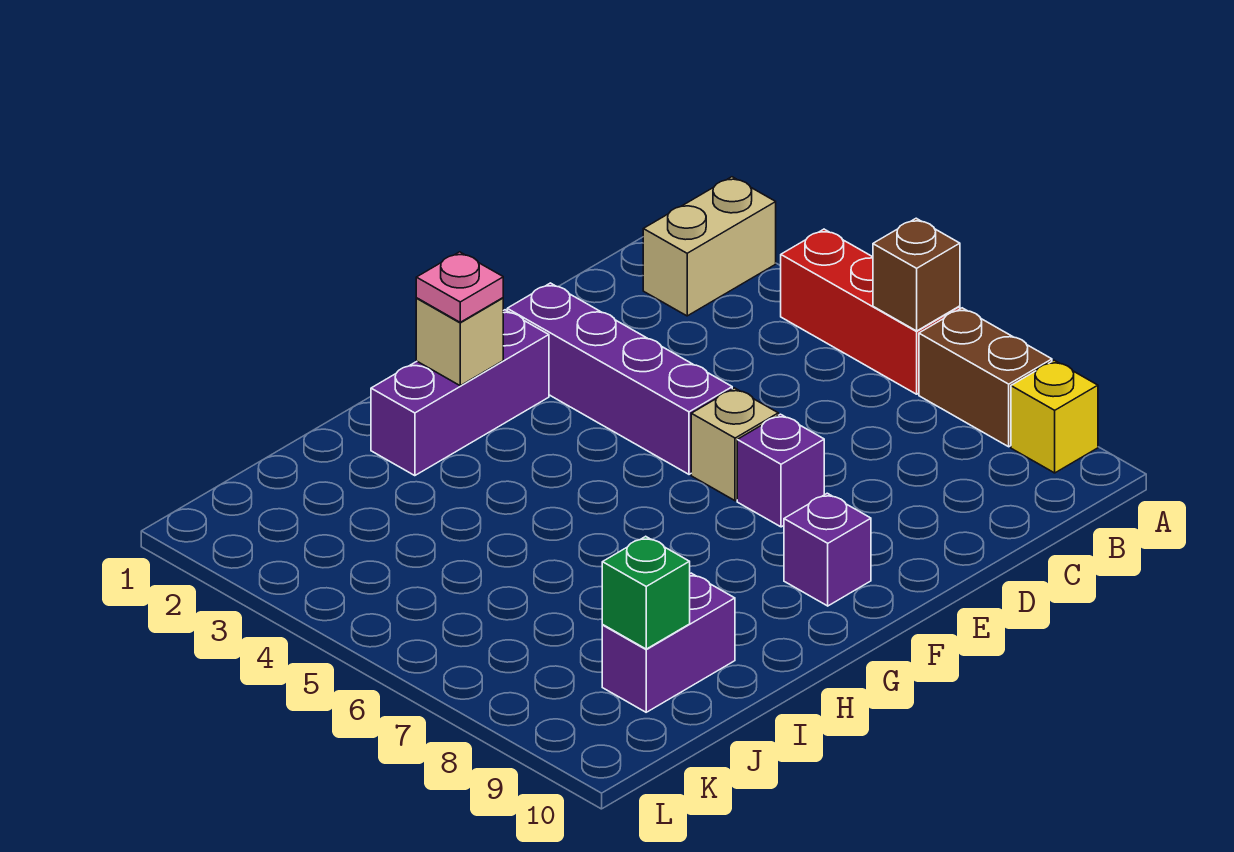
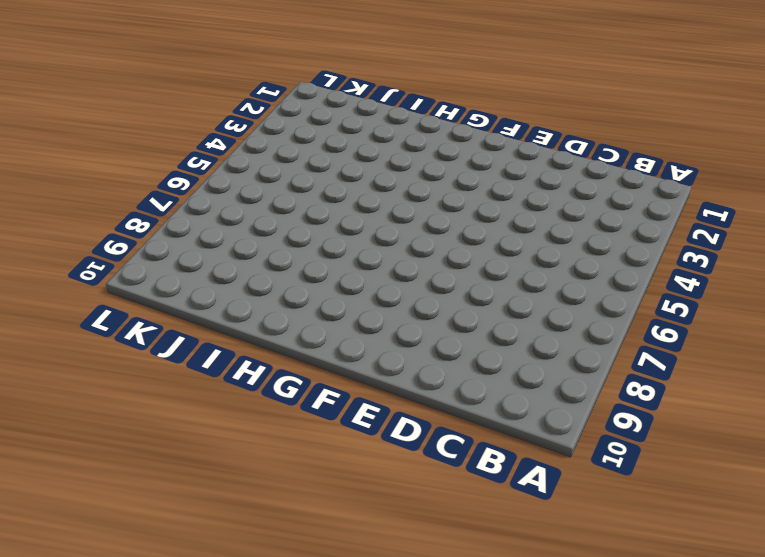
none -> tan brick A2:B2 level 1
none -> red brick A4:A6 level 1
none -> brown brick A7:A8 level 1

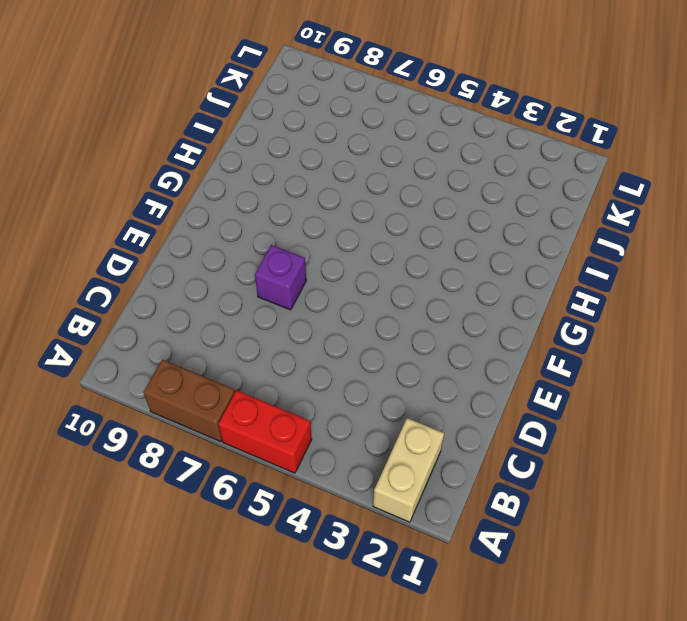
red brick A5:A6 level 1 -> red brick A4:A6 level 1
none -> yellow brick A9 level 1
none -> purple brick E2:E5 level 1
none -> tan brick E6 level 1

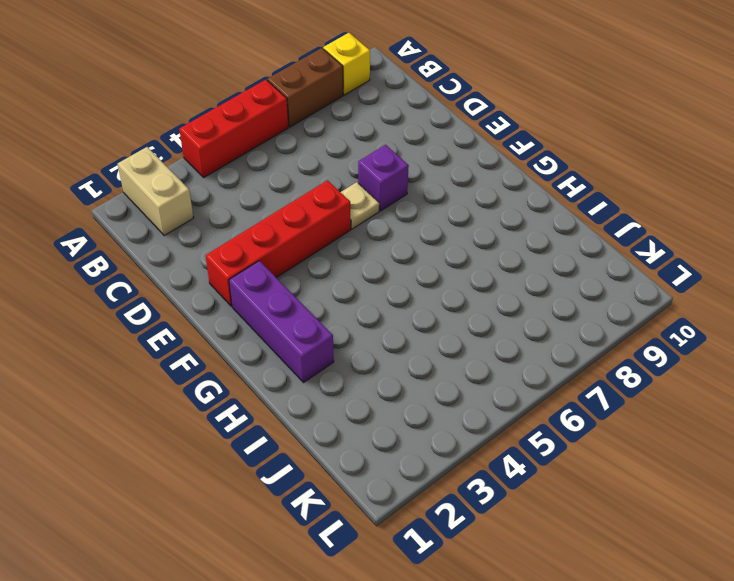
red brick E2:E5 level 1 -> purple brick E2:E5 level 1
tan plate E6 level 1 -> tan brick E6 level 1
none -> purple brick F9 level 1
none -> purple brick I9:J9 level 1
none -> brown brick A6 level 2

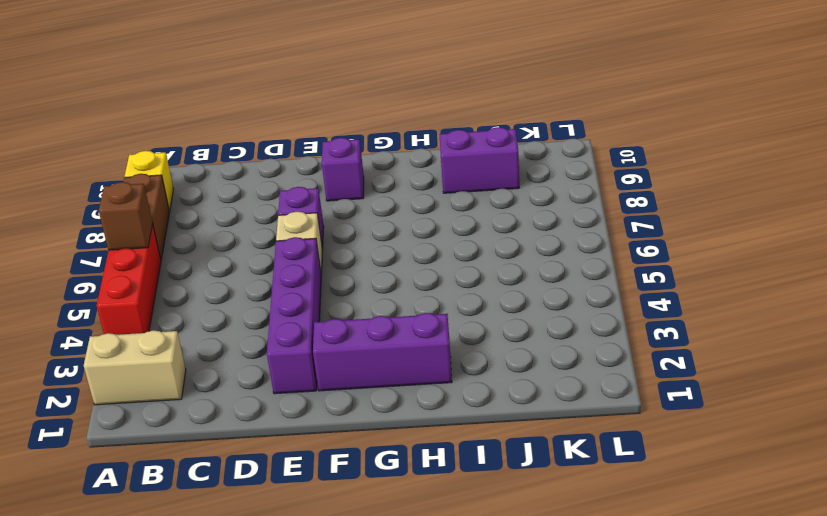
none -> tan brick G2 level 2
none -> green brick J9 level 2
none -> pink plate G2 level 3

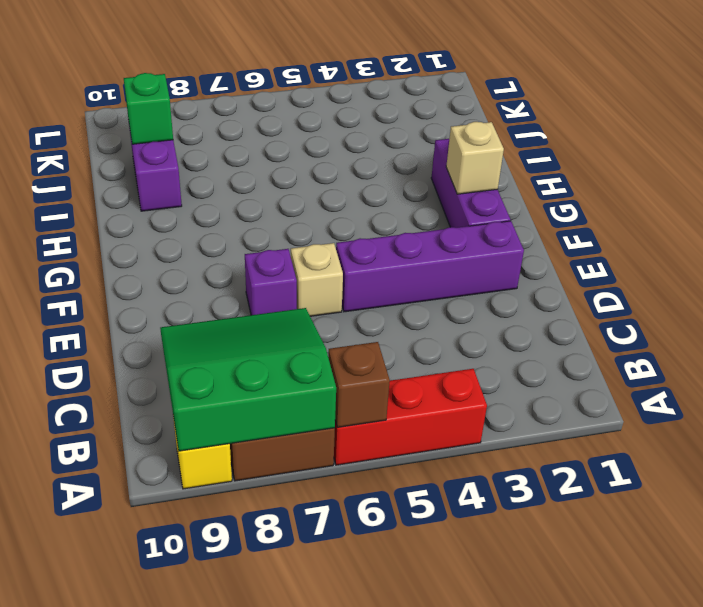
green slope A7:C9 level 2 top A -> none
none -> tan brick A2:B2 level 1
none -> purple brick F9 level 1
none -> pink plate G2 level 3

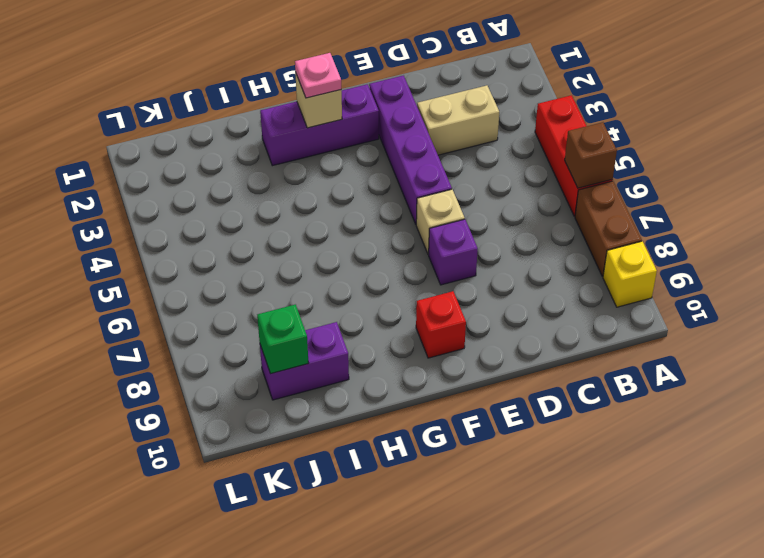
tan brick C3:D3 level 1 -> tan brick A2:B2 level 1
red brick F9 level 1 -> purple brick F9 level 1

